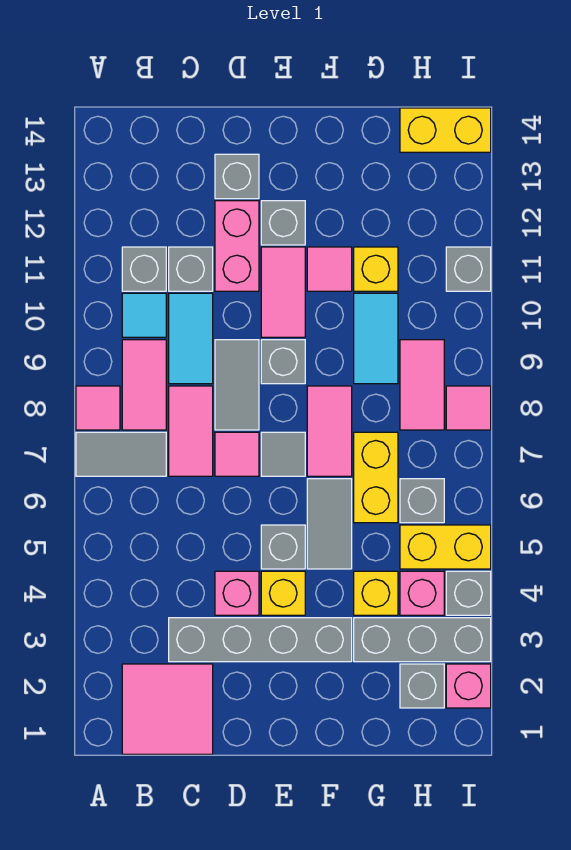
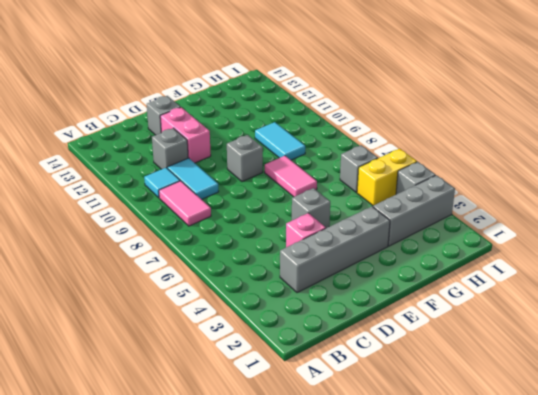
none -> grey tile A7:B7 level 1
none -> pink tile A8 level 1
none -> pink tile B1:C2 level 1
none -> grey brick B11 level 1

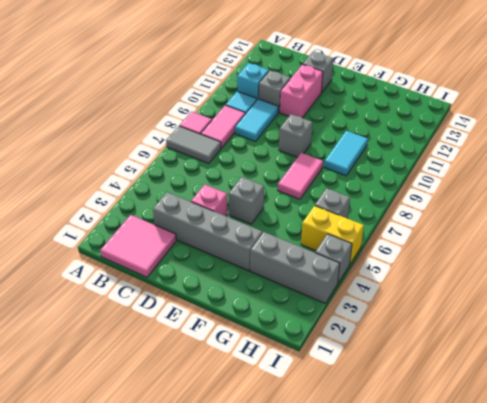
cyan brick B11 level 1 -> grey brick B11 level 1
none -> pink tile C7:C8 level 1
none -> pink tile D7 level 1
none -> grey tile D8:D9 level 1
none -> yellow brick E4 level 1

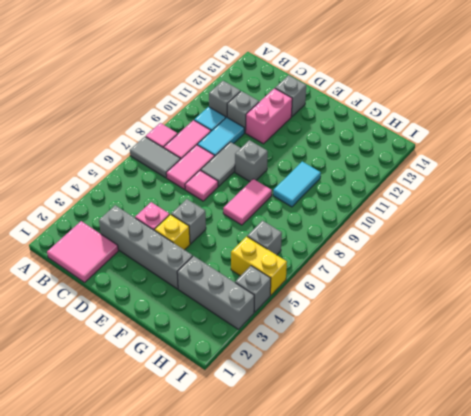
none -> grey tile E7 level 1
none -> pink tile E10:E11 level 1
none -> grey brick E12 level 1
none -> grey tile F5:F6 level 1

